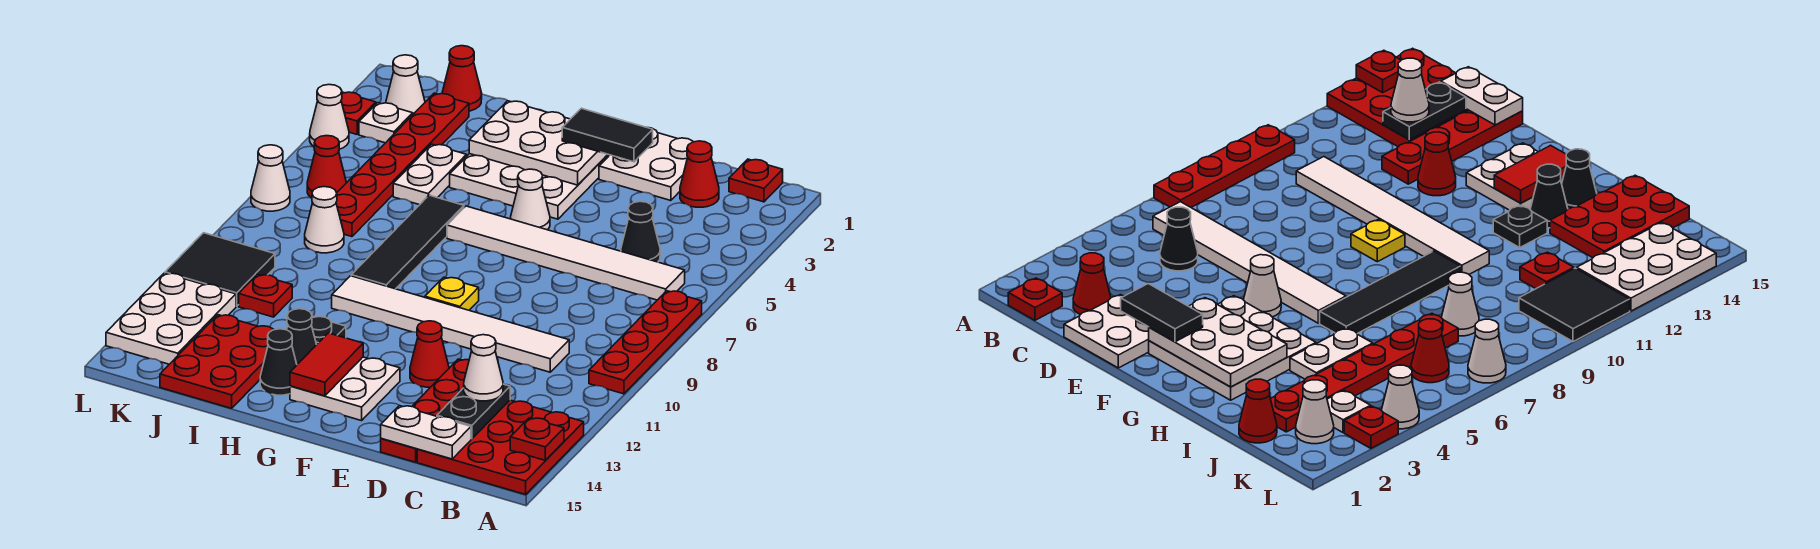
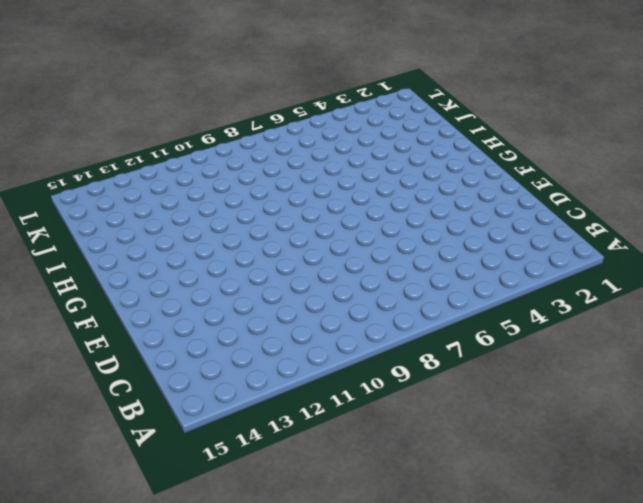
none -> red plate A7:A10 level 1
none -> red plate A13:C15 level 1
none -> red plate B1 level 1
none -> white tile B6:G6 level 1

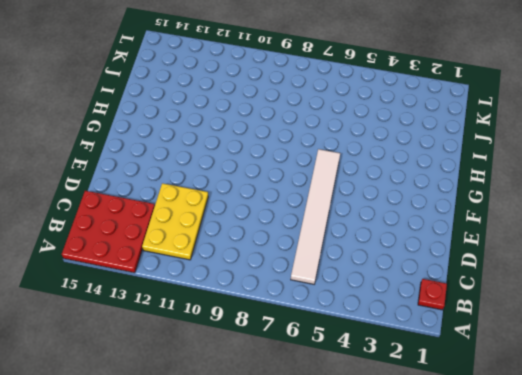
yellow plate B11:D12 level 1 -> red plate D12:D15 level 1
none -> red plate A7:A10 level 1
none -> red cone C2 level 1
none -> black cone C5 level 1
none -> white tile C10:H10 level 1

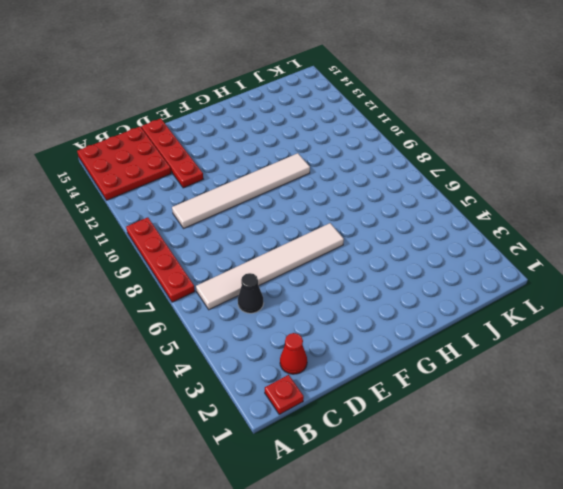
none -> white plate D1:E2 level 1
none -> red cone E12 level 1
none -> white plate F2:H4 level 1
none -> white cone F5 level 1

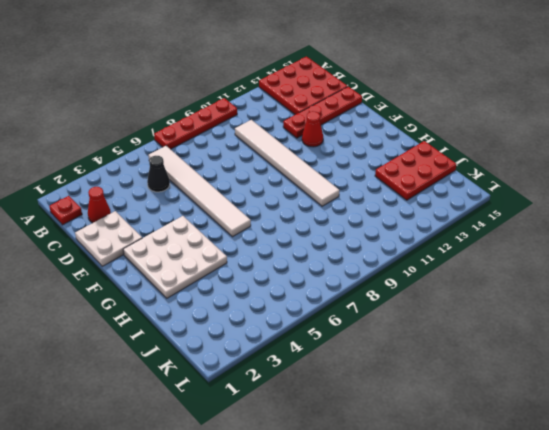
none -> white cone F5 level 1
none -> yellow plate F9 level 1
none -> white plate F13:G14 level 1
none -> black tile H6:H9 level 1

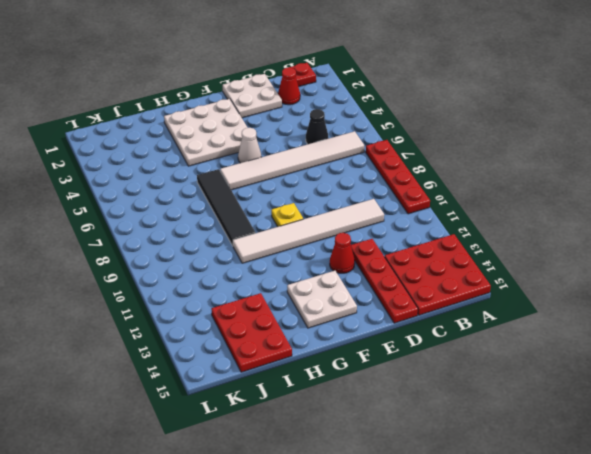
none -> black plate H12 level 1
none -> black cone H13 level 1
none -> black cone H14 level 1
none -> white plate I4:I5 level 1

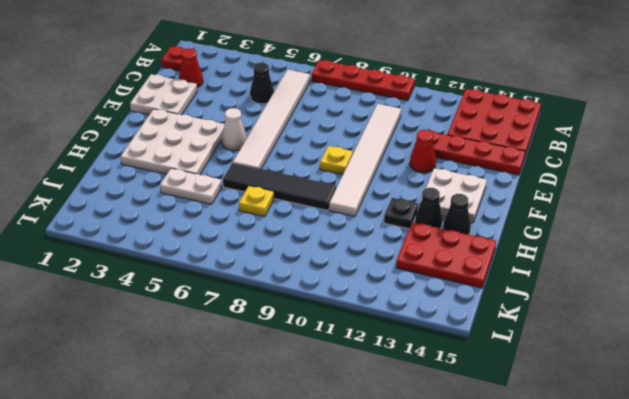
yellow plate I7 level 1 -> none
none -> red cone J1 level 1
none -> red plate J2:J7 level 1
none -> white cone J8 level 1
none -> red plate J11 level 1

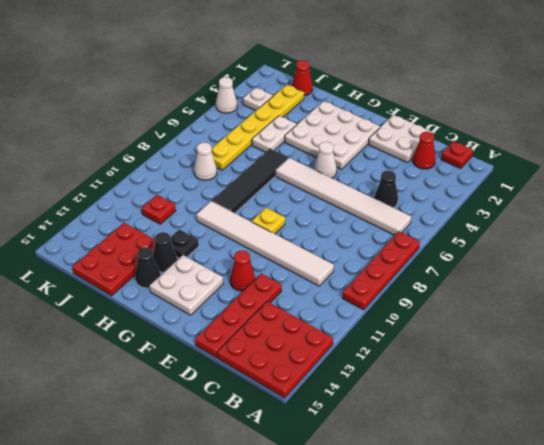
yellow plate J2:J7 level 1 -> red plate J2:J7 level 1
none -> white cone K2 level 1
none -> red cone K6 level 1
none -> black tile K10:L11 level 1
none -> white plate K12:L14 level 1

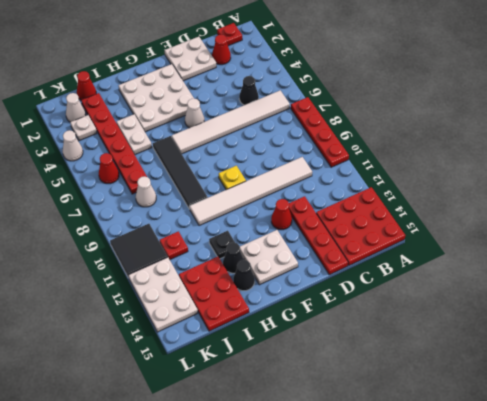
none -> red plate L3 level 1
none -> white cone L7 level 1
none -> red plate A14 level 2
none -> black plate C13:C14 level 2

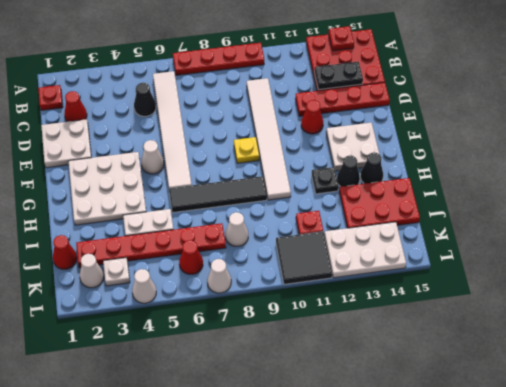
none -> red plate L3 level 1
none -> white plate C15:D15 level 2
none -> white plate F2:H3 level 2
none -> red tile G13:G14 level 2

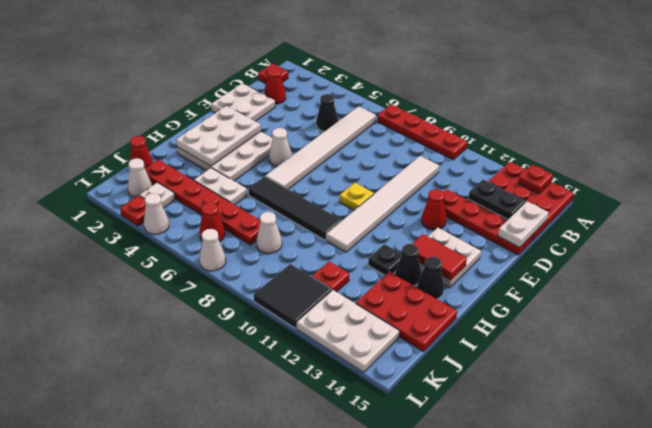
none -> white cone C13 level 3
none -> black tile E2:F2 level 3

